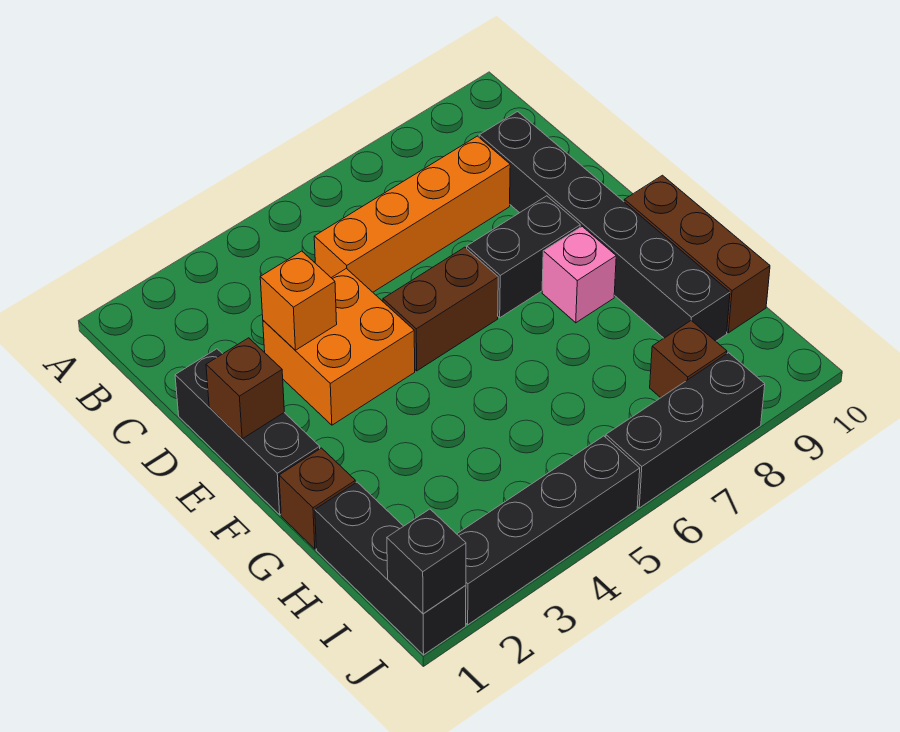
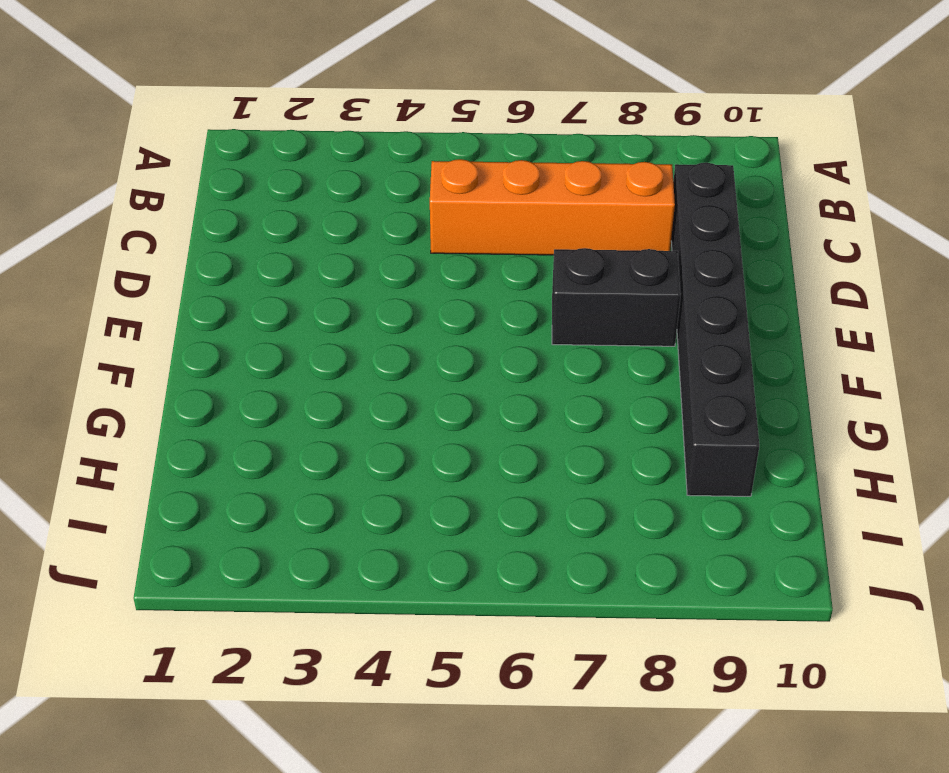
none -> black brick D1:F1 level 1
none -> orange brick D3:E4 level 1
none -> brown brick E5:E6 level 1

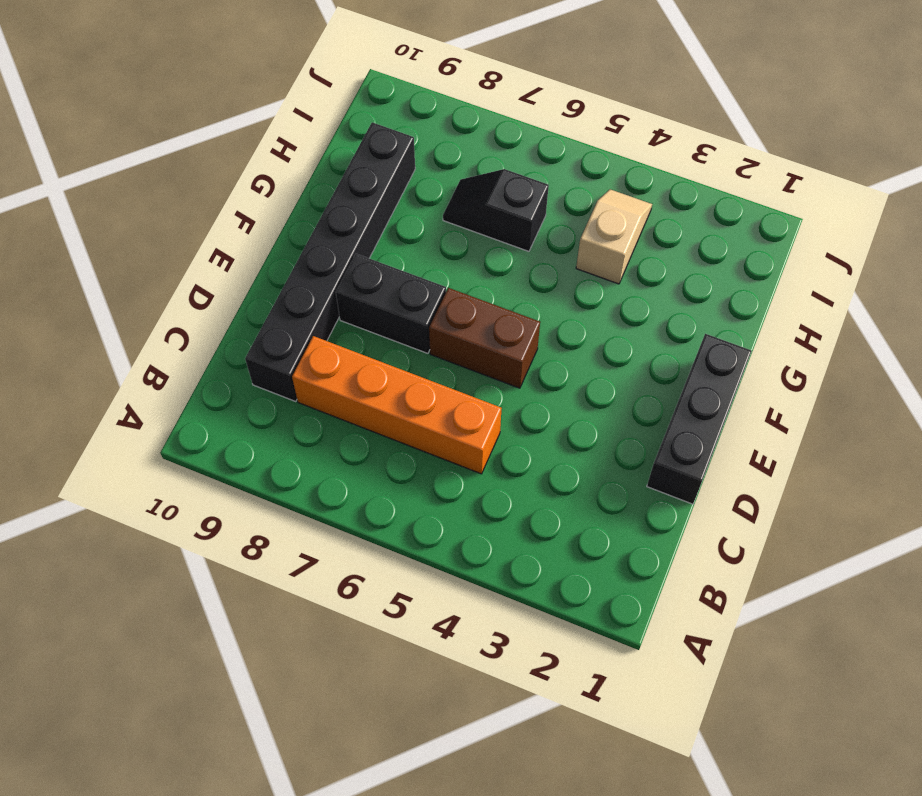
tan slope H4:I4 level 1 top H -> none
black slope H6:H7 level 1 top 6 -> none
none -> orange brick D3:E4 level 1
none -> pink brick F8 level 1
none -> brown brick F10:H10 level 1

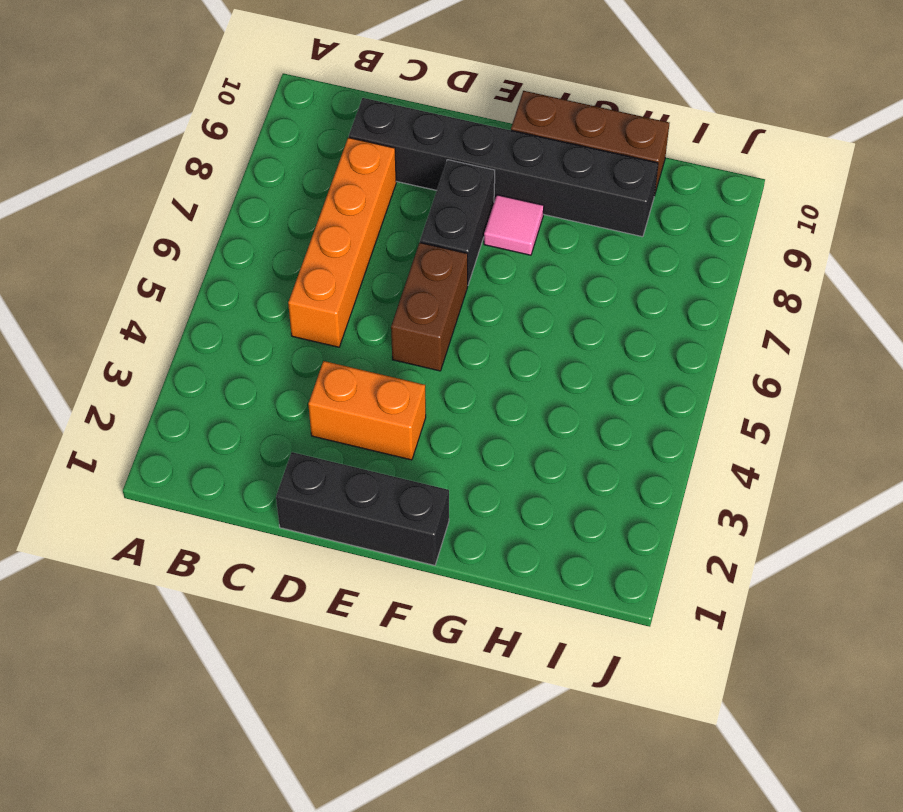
orange brick D3:E3 level 1 -> orange brick D3:E4 level 1
pink tile F8 level 1 -> pink brick F8 level 1
none -> brown brick G1 level 1
none -> black brick H1:J1 level 1
none -> brown brick I8 level 1

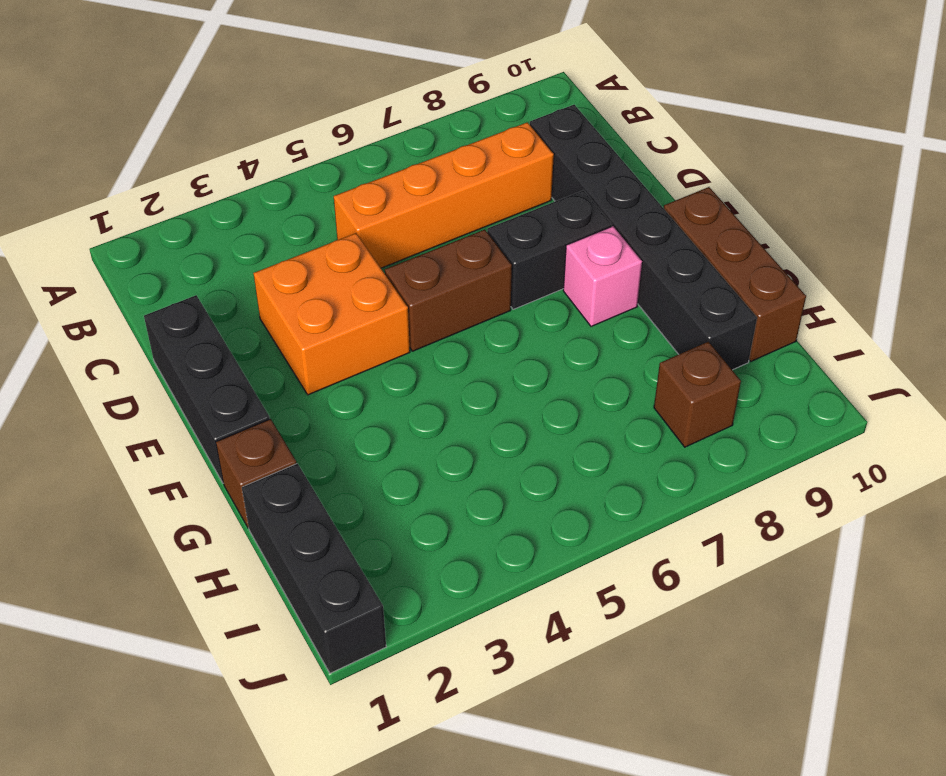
none -> black brick J2:J5 level 1
none -> black brick J6:J8 level 1
none -> orange brick D3 level 2

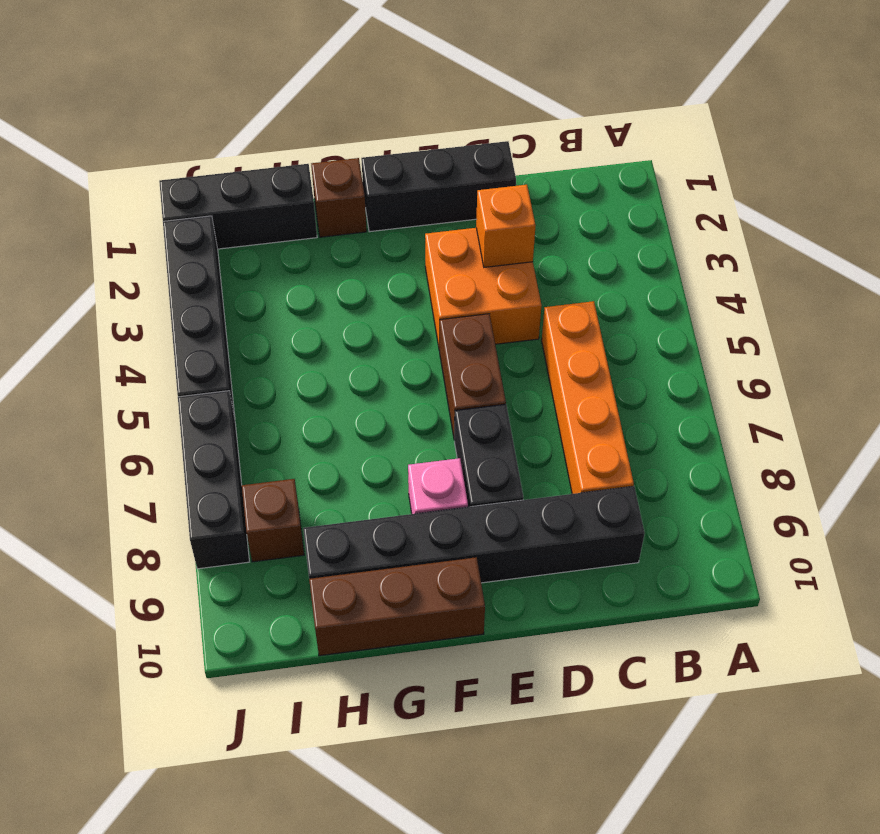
none -> brown brick E1 level 2
none -> black brick J1 level 2

